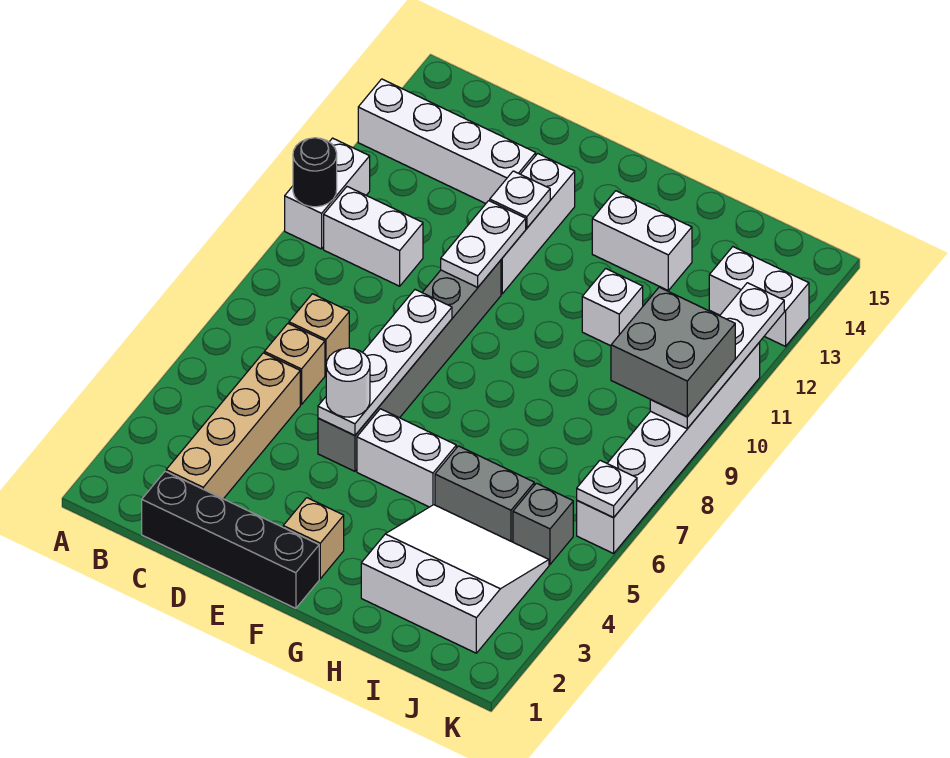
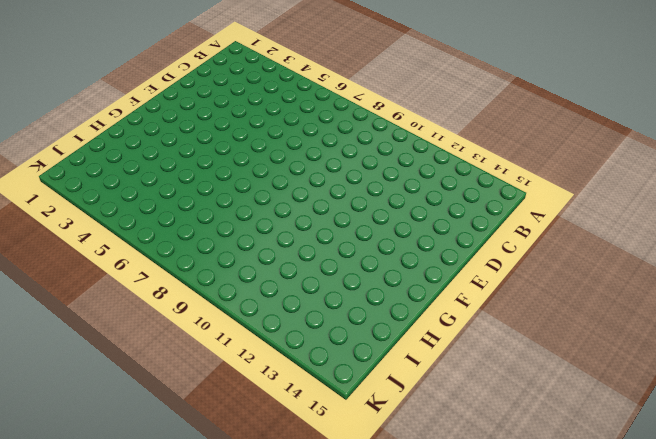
none -> white brick A10:A11 level 1
none -> white brick A13:D13 level 1
none -> white brick B10:C10 level 1

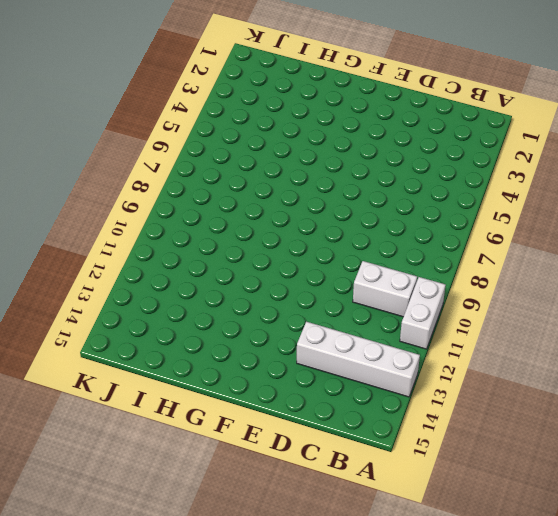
none -> black brick C1:F1 level 1
none -> tan brick C2:C5 level 1
none -> tan brick C6 level 1

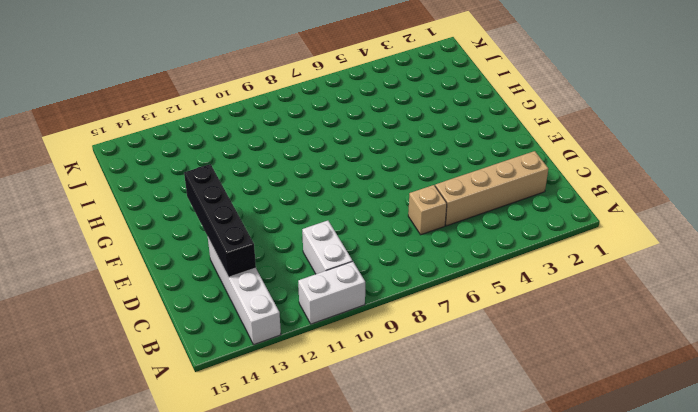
black brick C13:F13 level 2 -> black brick C1:F1 level 1
none -> tan brick C7 level 1
none -> grey brick E5:E10 level 1
none -> white brick E11:E13 level 1

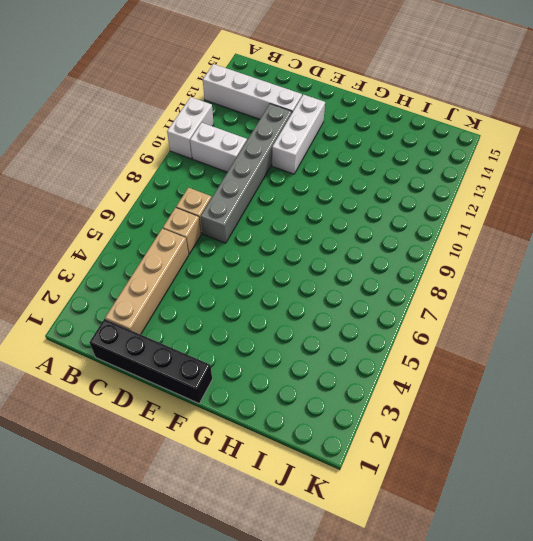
grey brick D7:D12 level 1 -> grey brick E5:E10 level 1
none -> tan brick F2 level 1
none -> white brick F5:G5 level 1
none -> white brick G13:H13 level 1

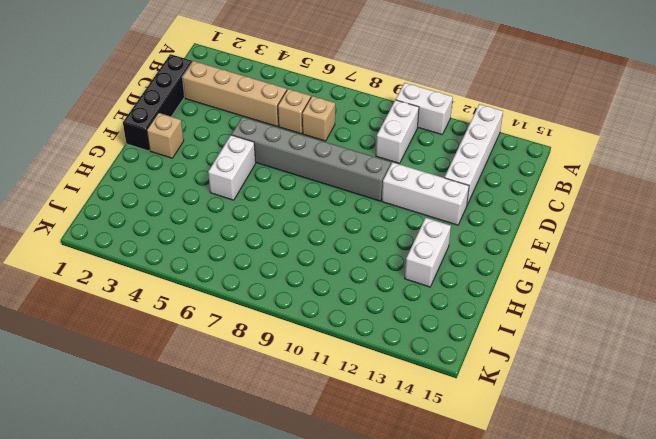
none -> white slope H2:J4 level 1 top 2
none -> grey brick H5:I5 level 1
none -> white brick H11 level 1

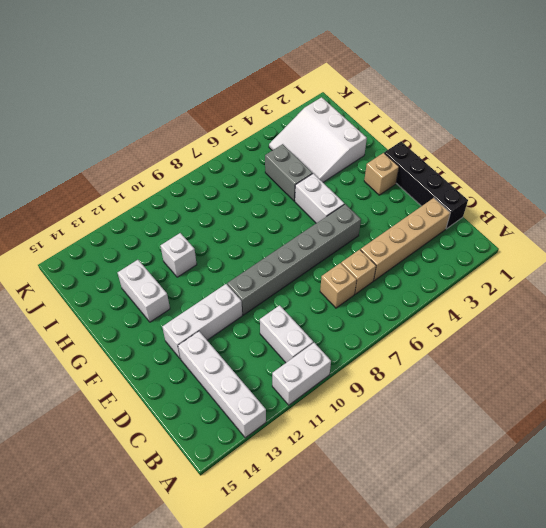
none -> grey brick J5 level 1
none -> white brick J13:K13 level 1
none -> white brick K6:K11 level 1

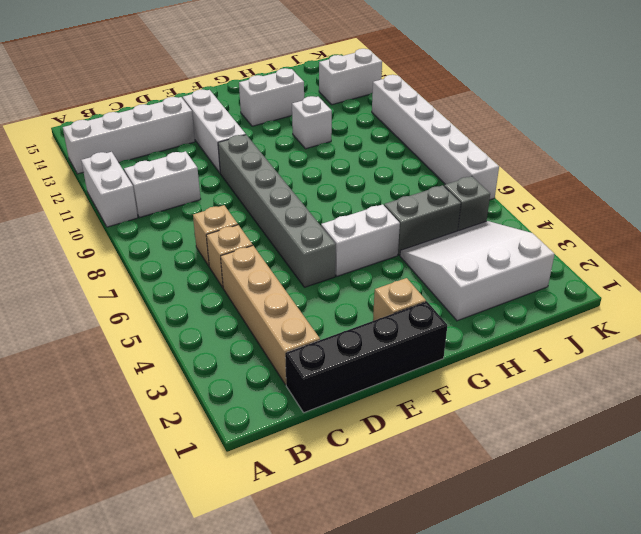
none -> black round brick A10 level 2
none -> white plate E5:E8 level 2
none -> white plate E10:E11 level 2

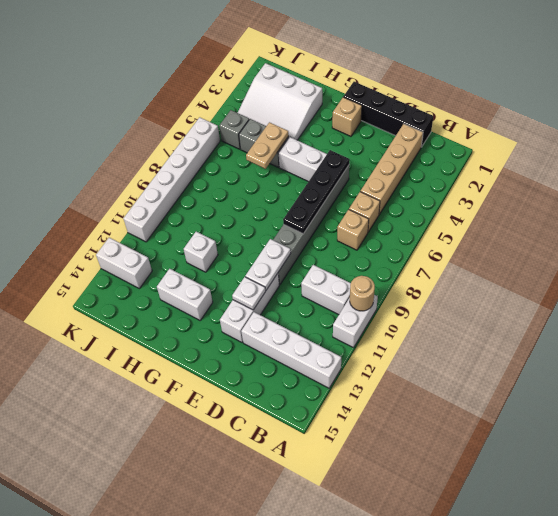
tan round brick A10 level 2 -> black round brick A10 level 2
black plate E5:E8 level 2 -> white plate E5:E8 level 2
tan plate H5:H6 level 2 -> none
none -> white plate K6 level 2
none -> white plate K9:K12 level 2
none -> white round brick E5 level 3

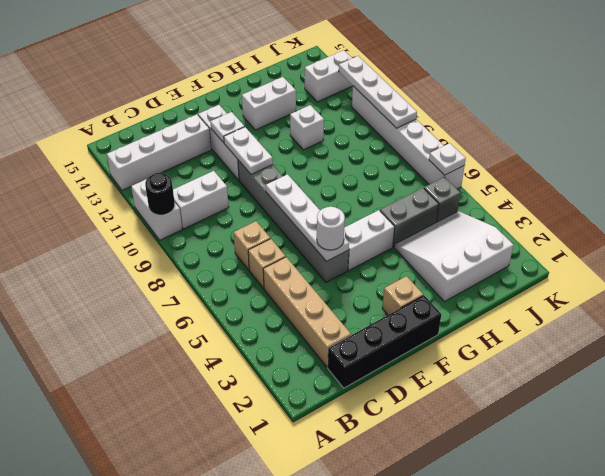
none -> grey brick J9:K10 level 3

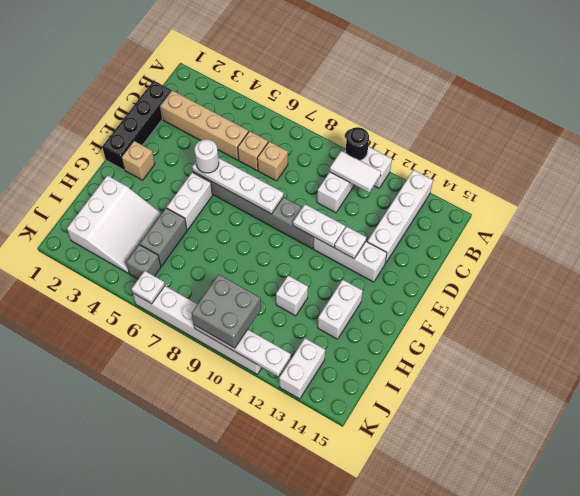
white tile B10:B11 level 2 -> none

